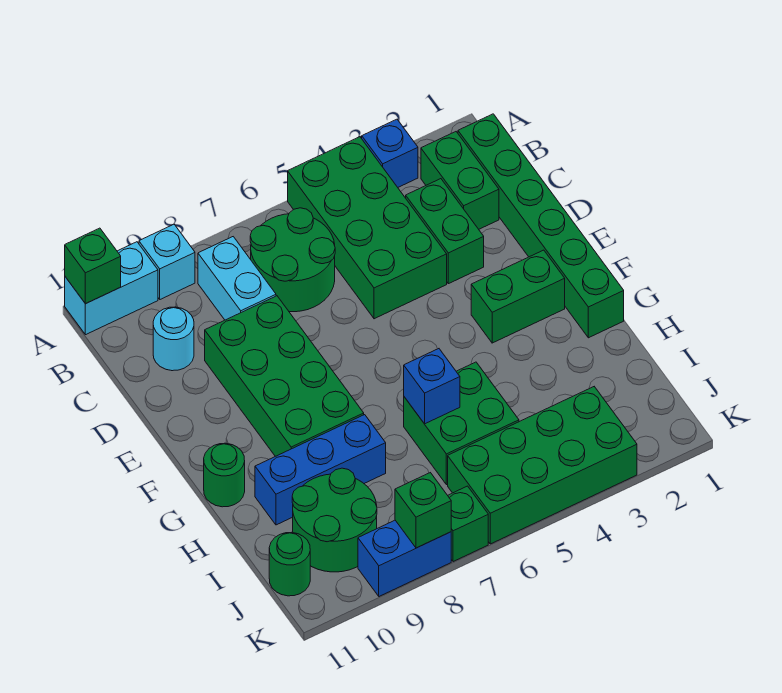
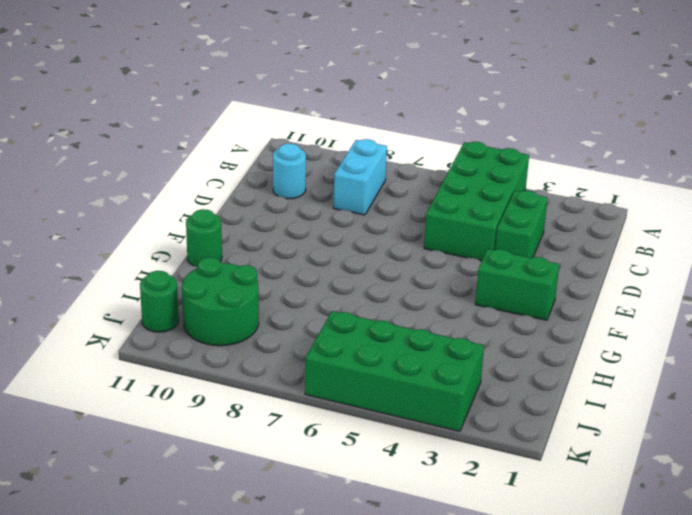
none -> blue brick A3 level 1
none -> cyan brick A9 level 1
none -> cyan brick A10:A11 level 1

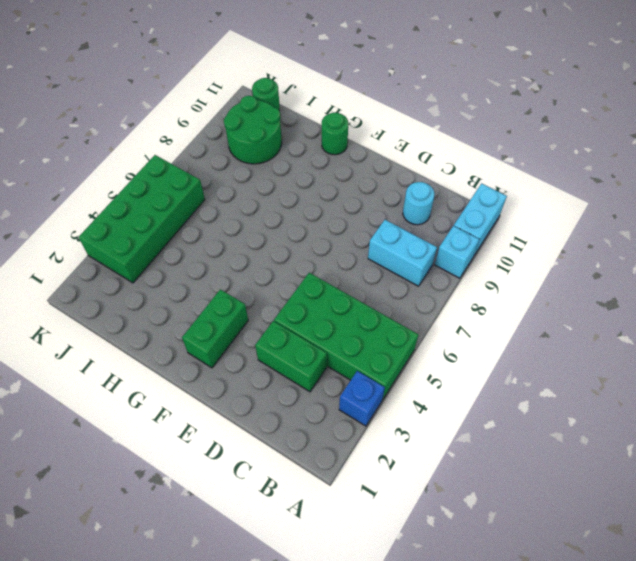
none -> green brick B1:G1 level 1
none -> green brick B2:C2 level 1
none -> green round brick B6:C7 level 1

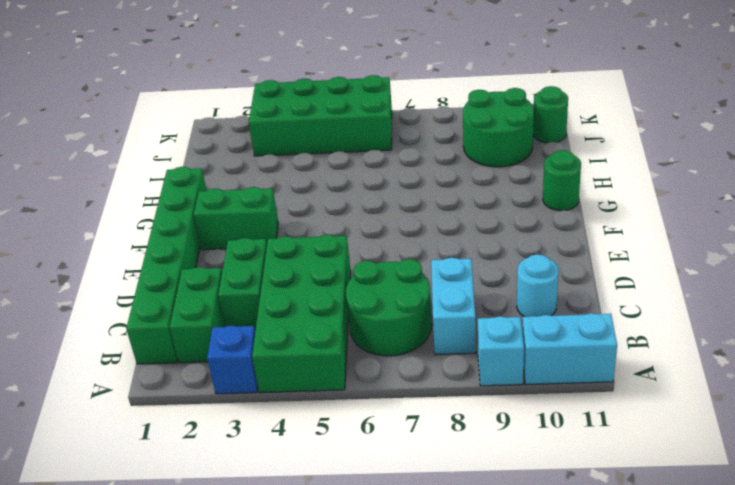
none -> green brick D8:G9 level 1
none -> green brick H5:I6 level 1
none -> blue brick H8:H10 level 1

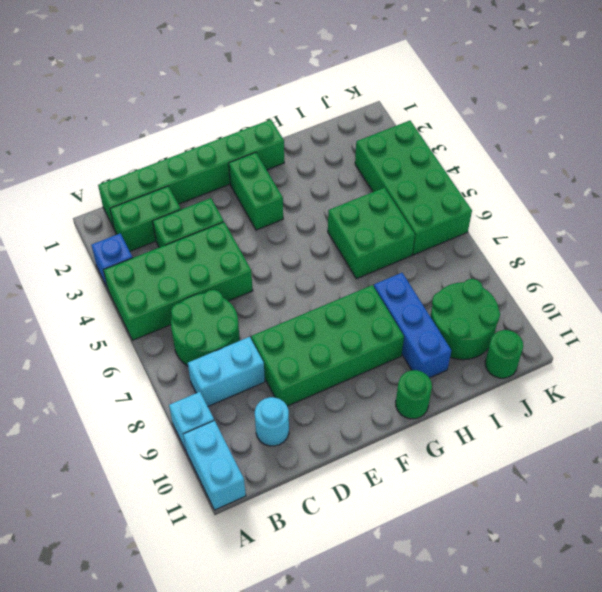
none -> green brick K7 level 1
none -> blue brick K8:K9 level 1
none -> green brick A11 level 2

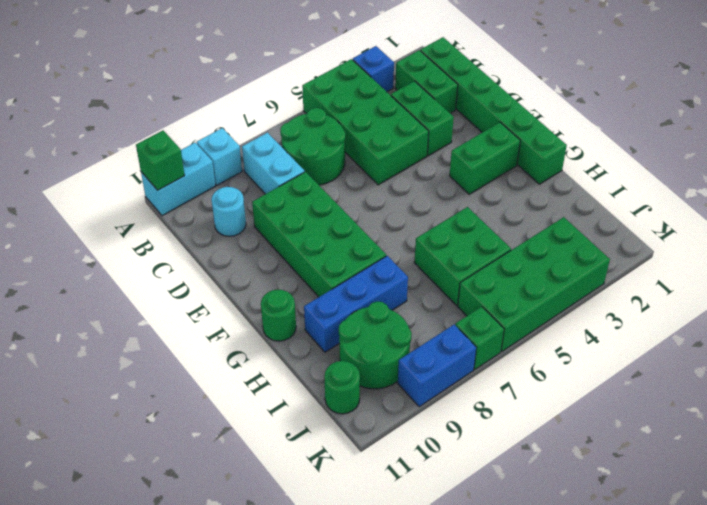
none -> blue brick H6 level 2
none -> green brick K8 level 2

